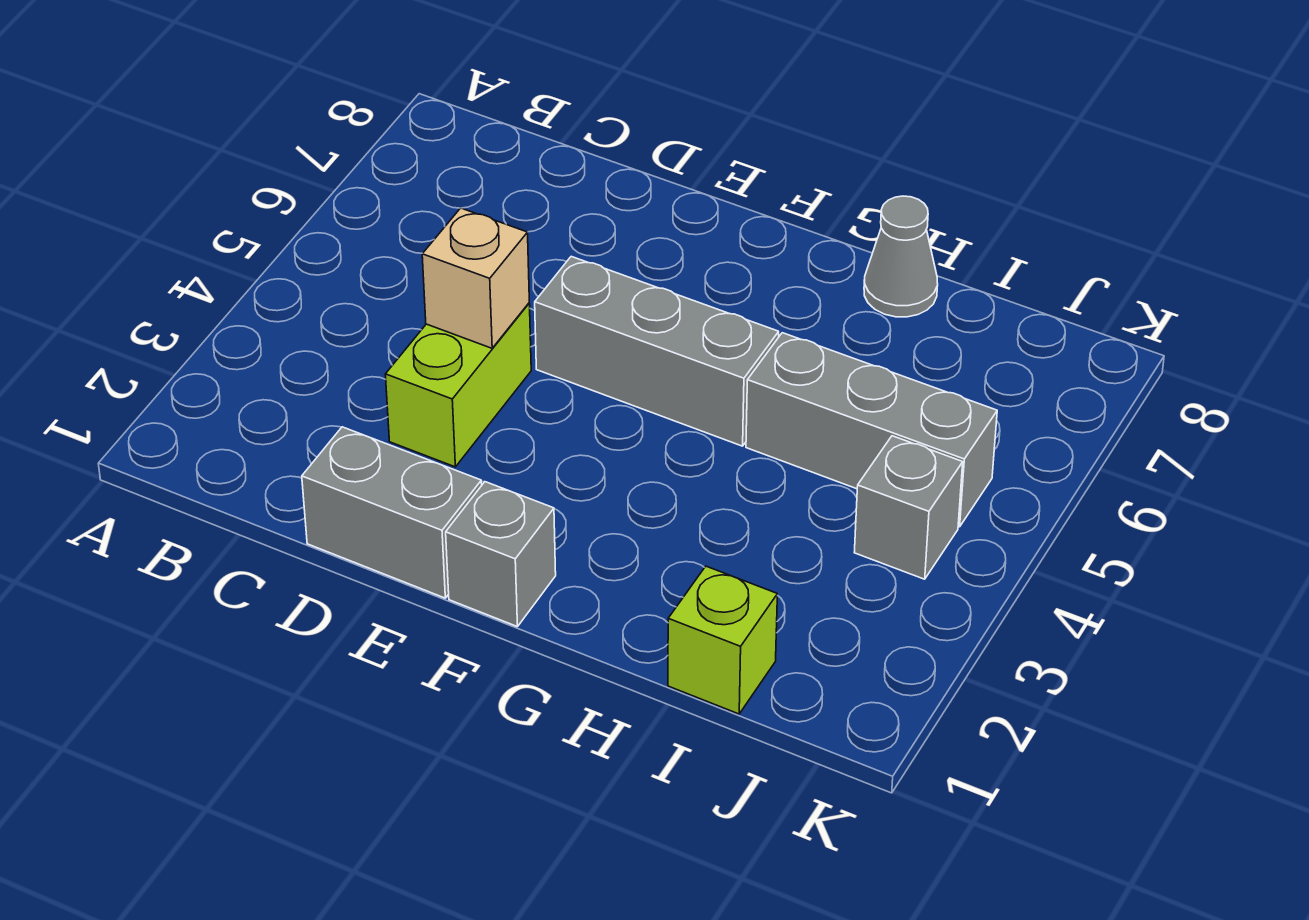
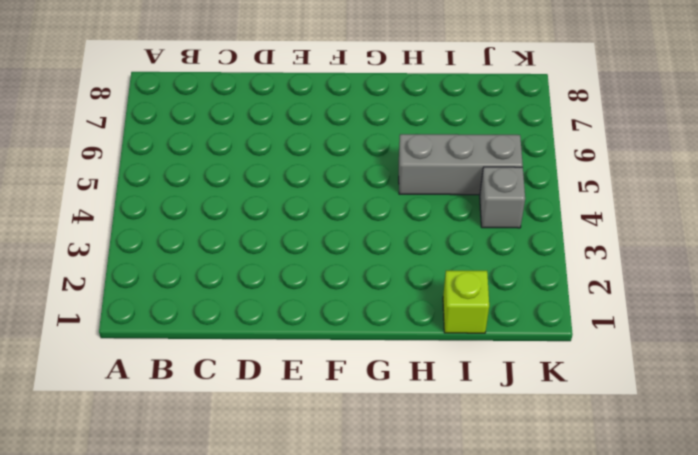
none -> grey brick D1:E1 level 1
none -> lime brick D3:D4 level 1

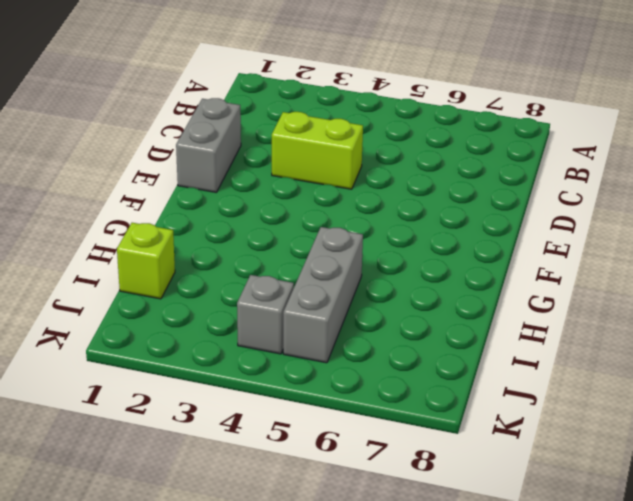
none -> grey brick E5:G5 level 1
none -> grey brick F1 level 1

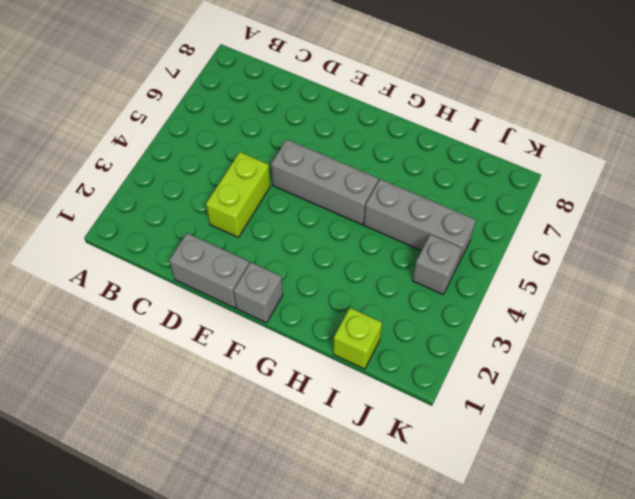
none -> grey cone H8 level 1
none -> tan brick D4 level 2

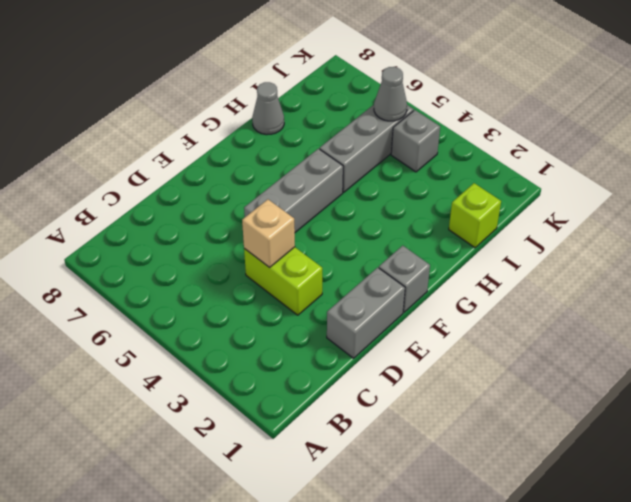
grey cone J5 level 2 -> none

